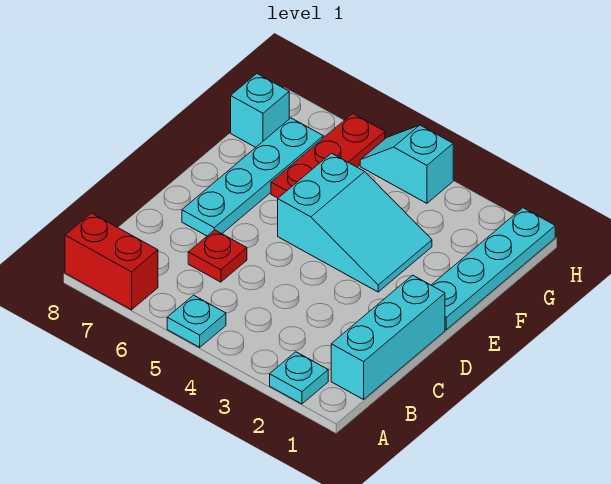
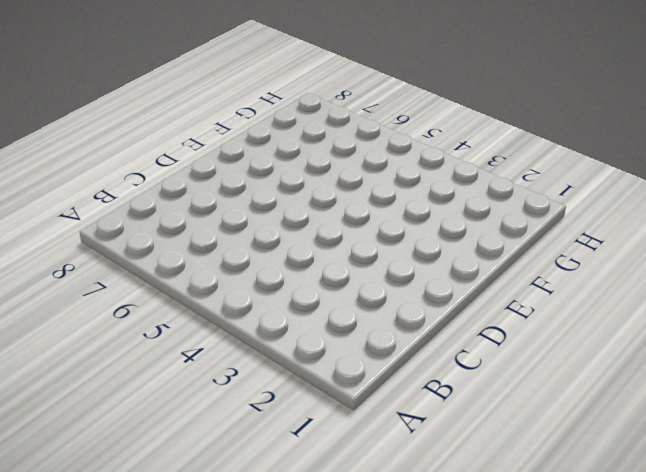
none -> cyan plate A2 level 1
none -> cyan plate A5 level 1

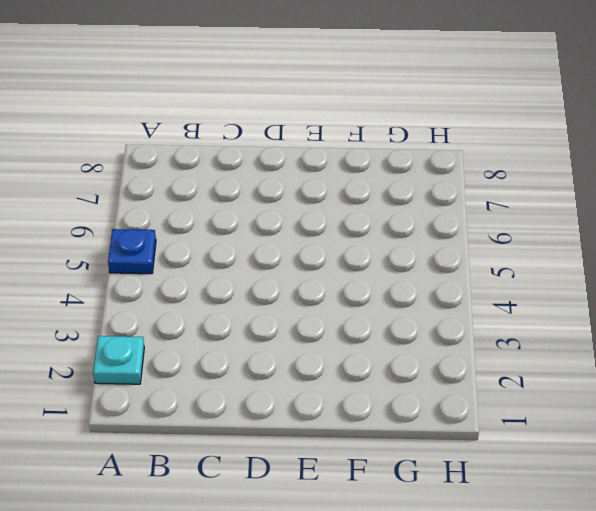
blue plate A5 level 1 -> cyan plate A5 level 1
none -> red brick A7:A8 level 1
none -> cyan brick B1:D1 level 1

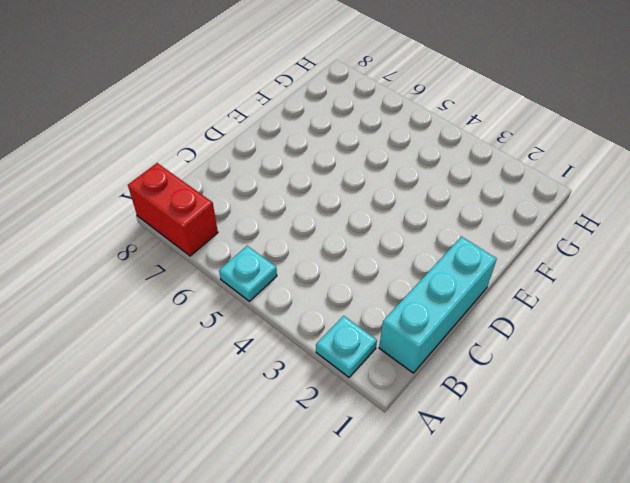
none -> red plate C6 level 1
none -> cyan plate D7:G7 level 1

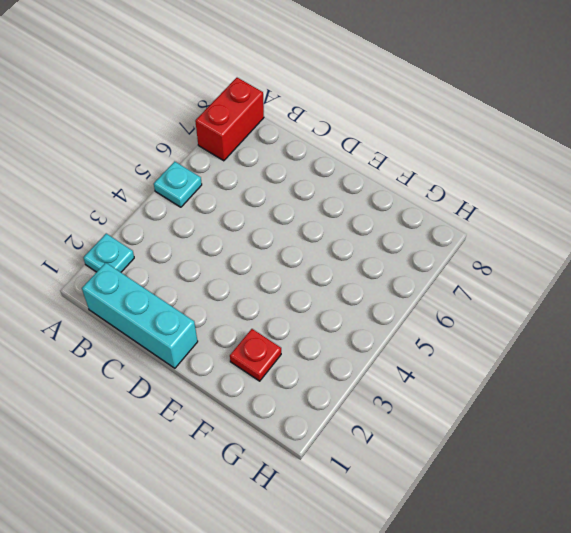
red plate F2 level 1 -> red plate C6 level 1
none -> cyan plate D7:G7 level 1
none -> cyan plate E1:H1 level 1

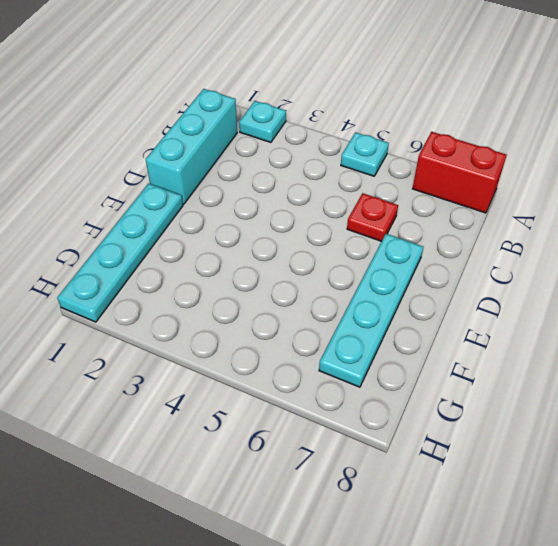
none -> cyan slope E3:F5 level 1 top 5
none -> red plate F6:H6 level 1

